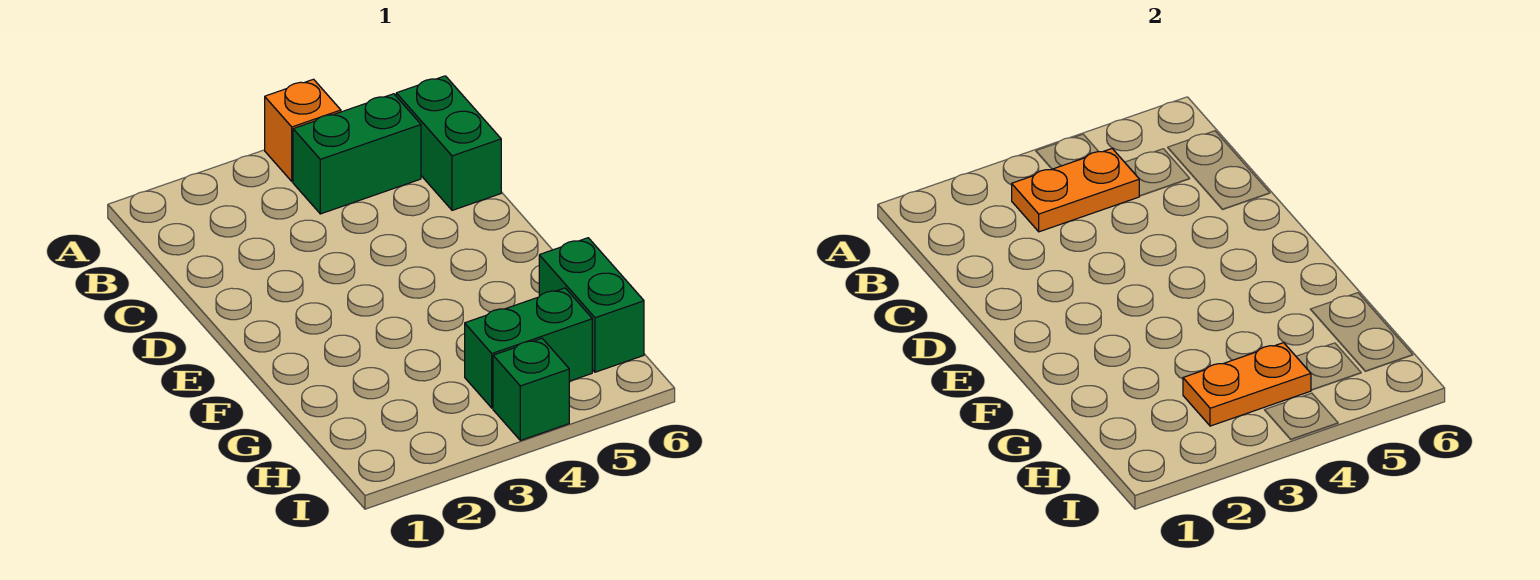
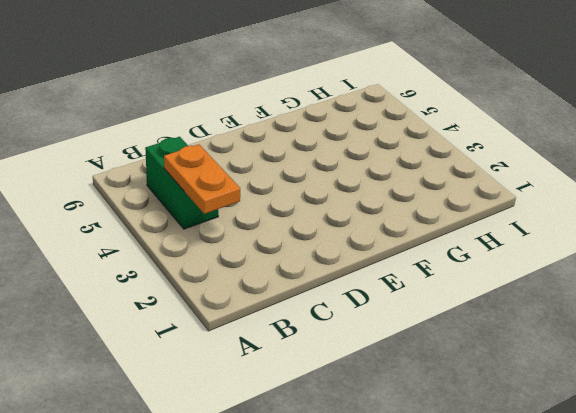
none -> orange brick A4 level 1
none -> green brick B6:C6 level 1

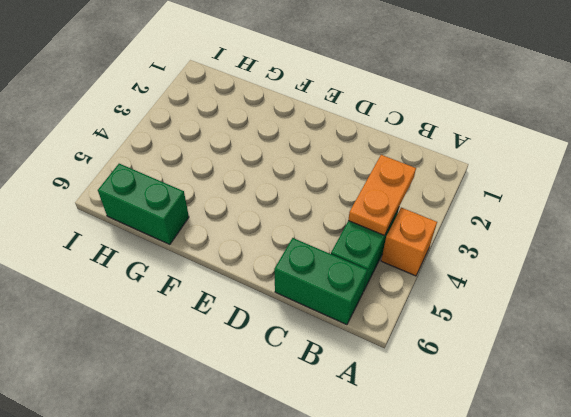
none -> green brick H4:H5 level 1
none -> green brick I4 level 1

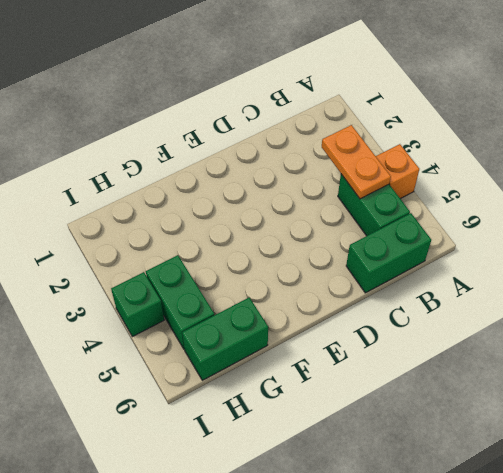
none -> orange plate H3:H4 level 2

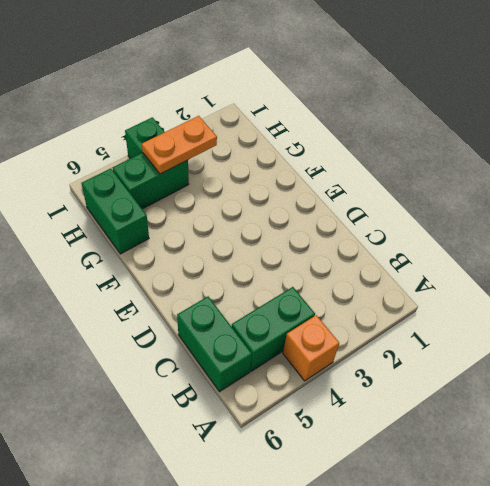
none -> orange plate B3:B4 level 2

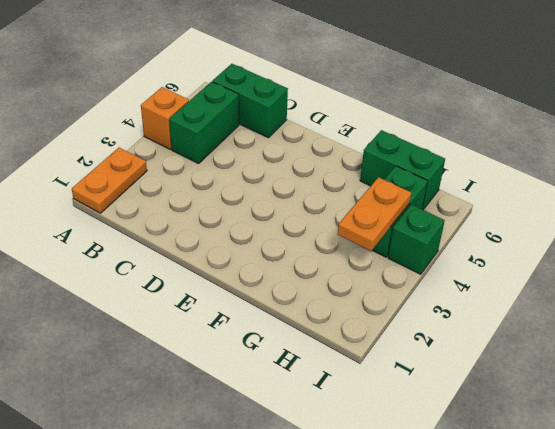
orange plate A1:A2 level 1 -> orange plate B3:B4 level 2

